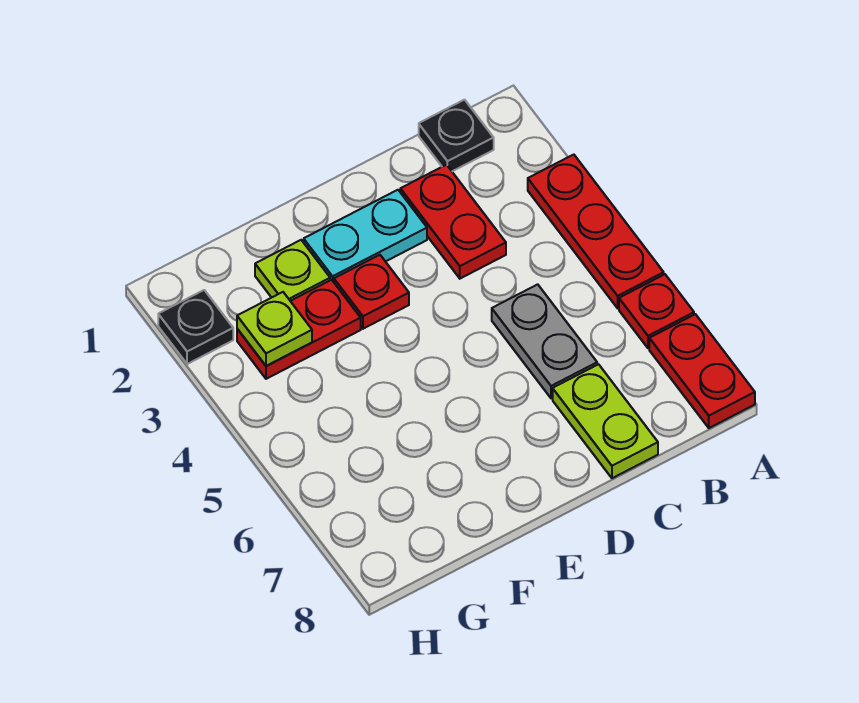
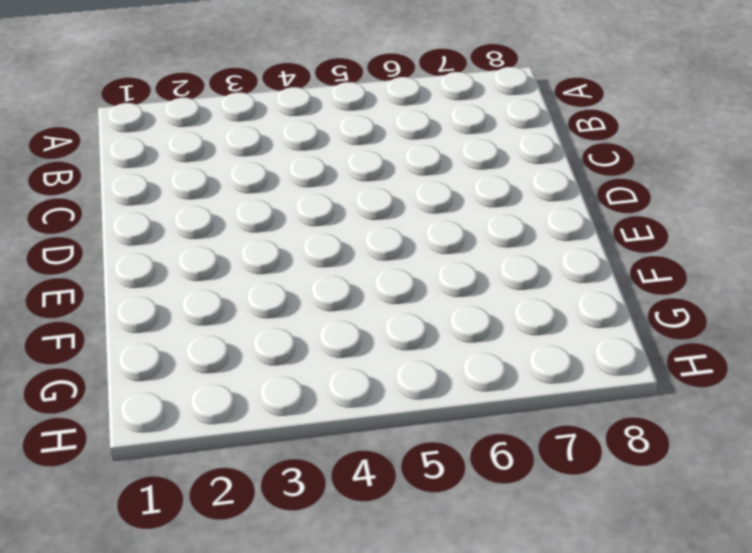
none -> red plate A3:A5 level 1
none -> red plate A6 level 1
none -> red plate A7:A8 level 1

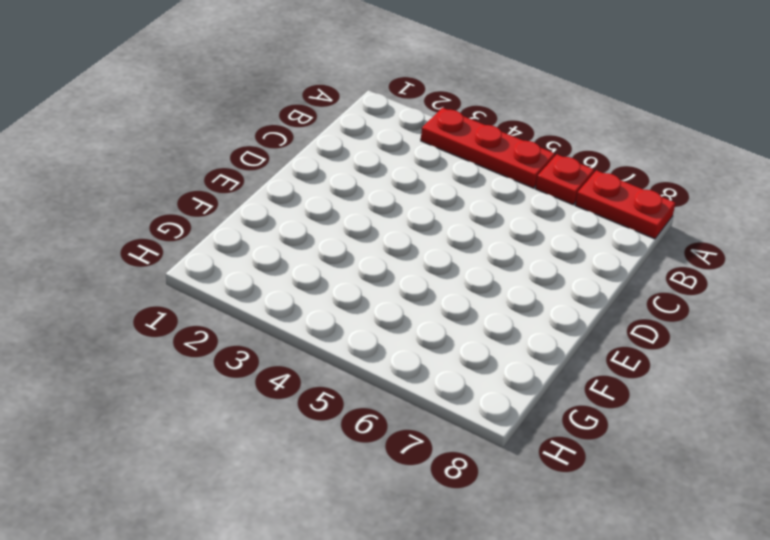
none -> black plate B1 level 1
none -> red plate C2:C3 level 1
none -> grey plate C5:C6 level 1

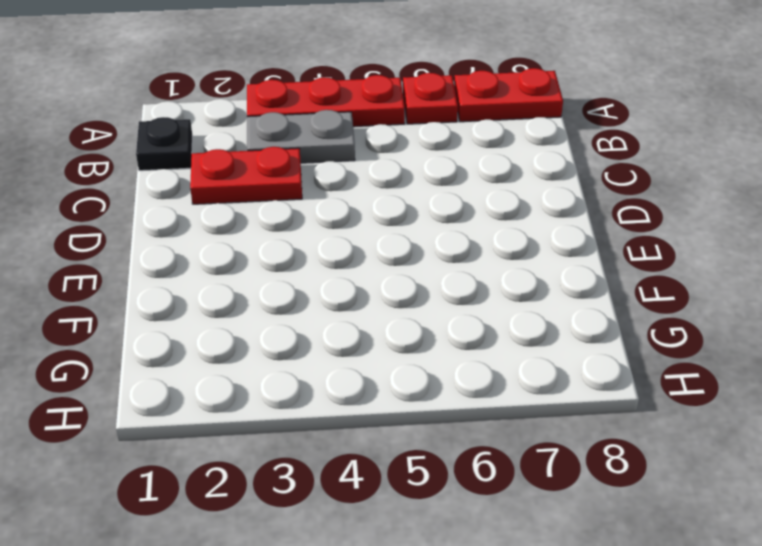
grey plate B3:B4 level 1 -> grey plate C5:C6 level 1
none -> lime plate C7:C8 level 1
none -> cyan plate D2:E2 level 1
none -> red plate E3 level 1

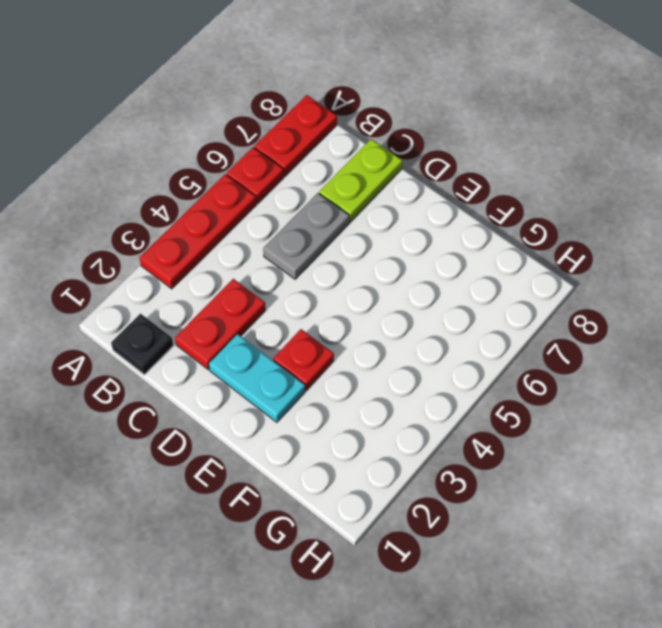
none -> lime plate F2 level 1
none -> red plate F3:G3 level 1
none -> black plate H2 level 1

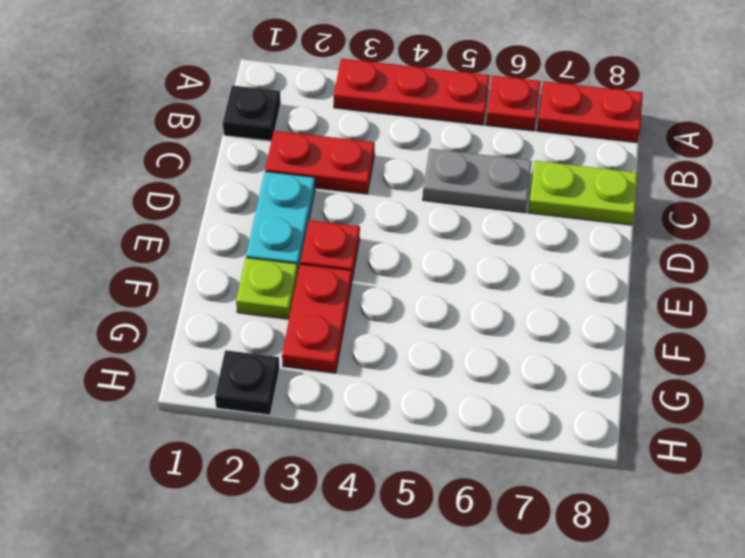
none -> lime plate G3 level 2

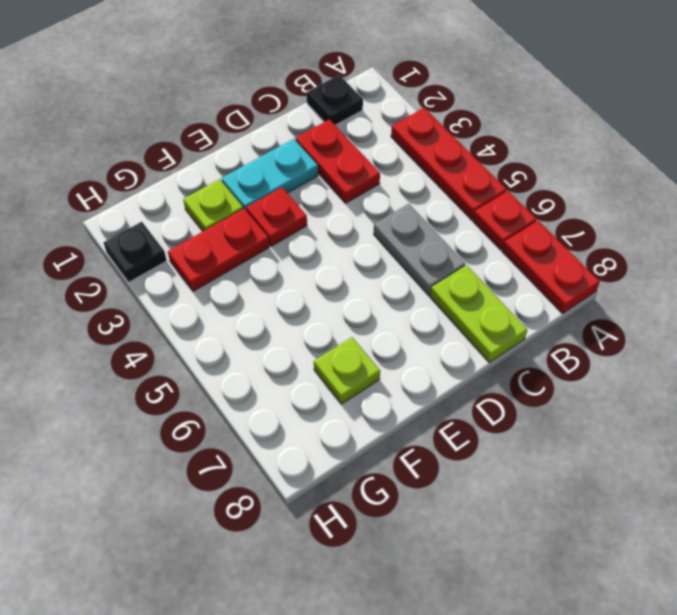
lime plate F7 level 1 -> lime plate G3 level 2

